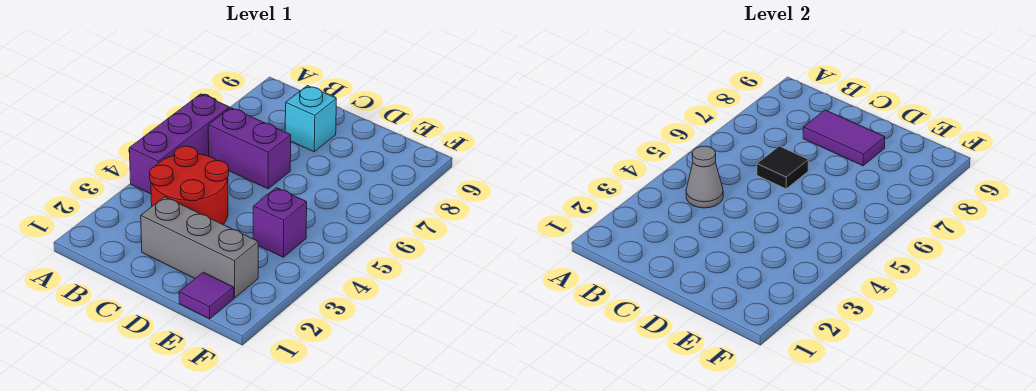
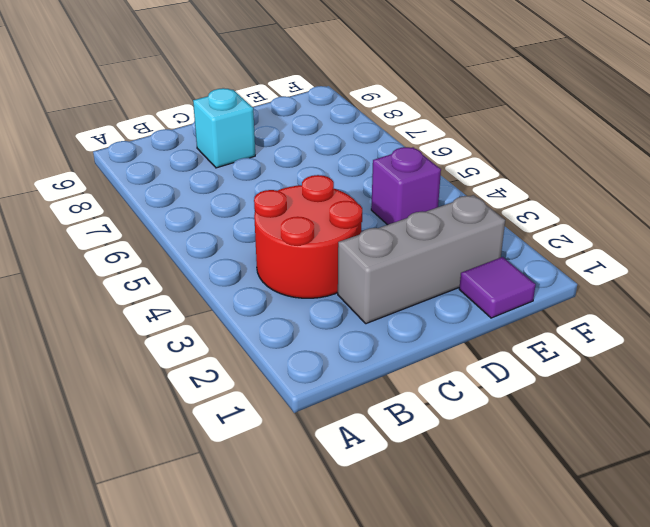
none -> purple brick A4:A6 level 1
none -> purple brick B6:C6 level 1

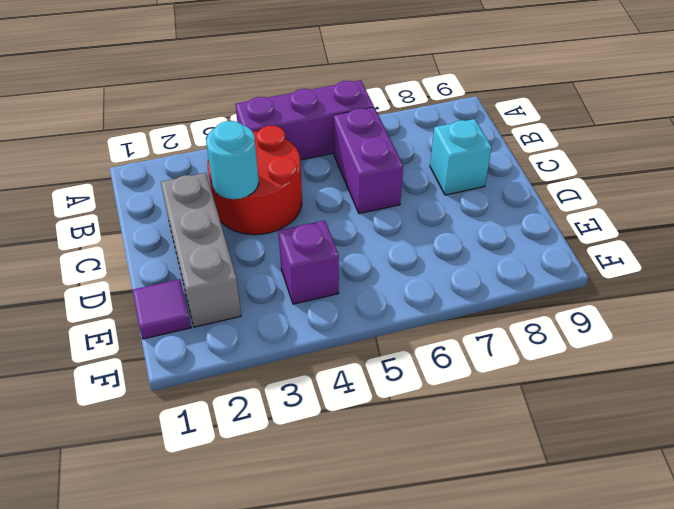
cyan round brick C3 level 2 -> none
none -> grey cone B4 level 2
none -> black tile C6 level 2

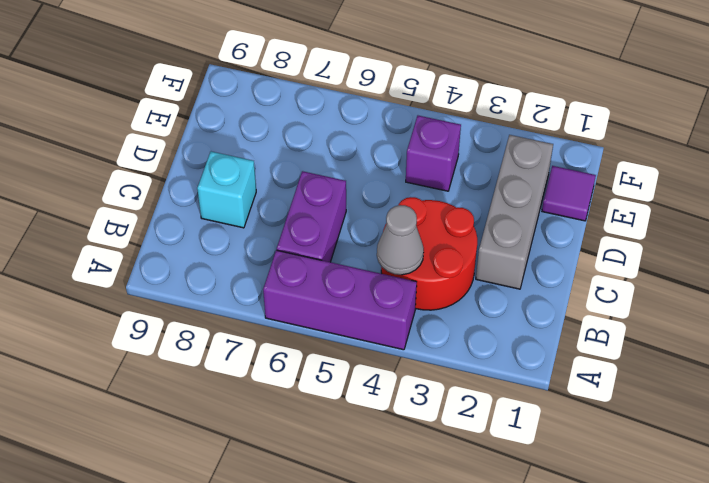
none -> black tile C6 level 2
none -> purple tile C8:D8 level 2

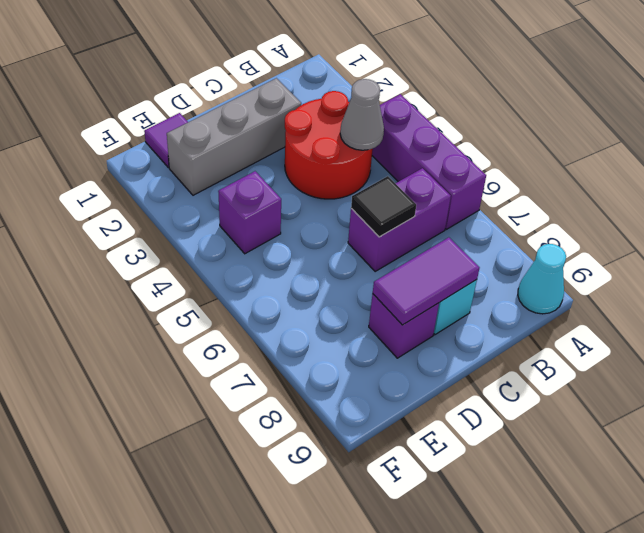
cyan cone A9 level 1 -> none
purple brick D8 level 1 -> none

